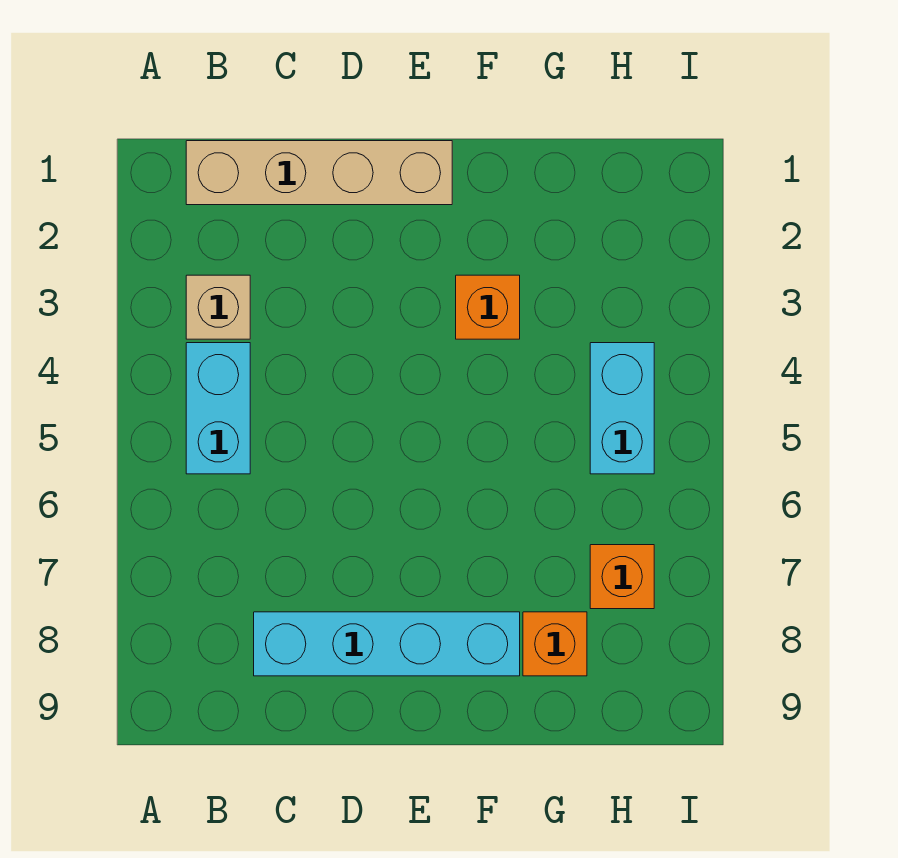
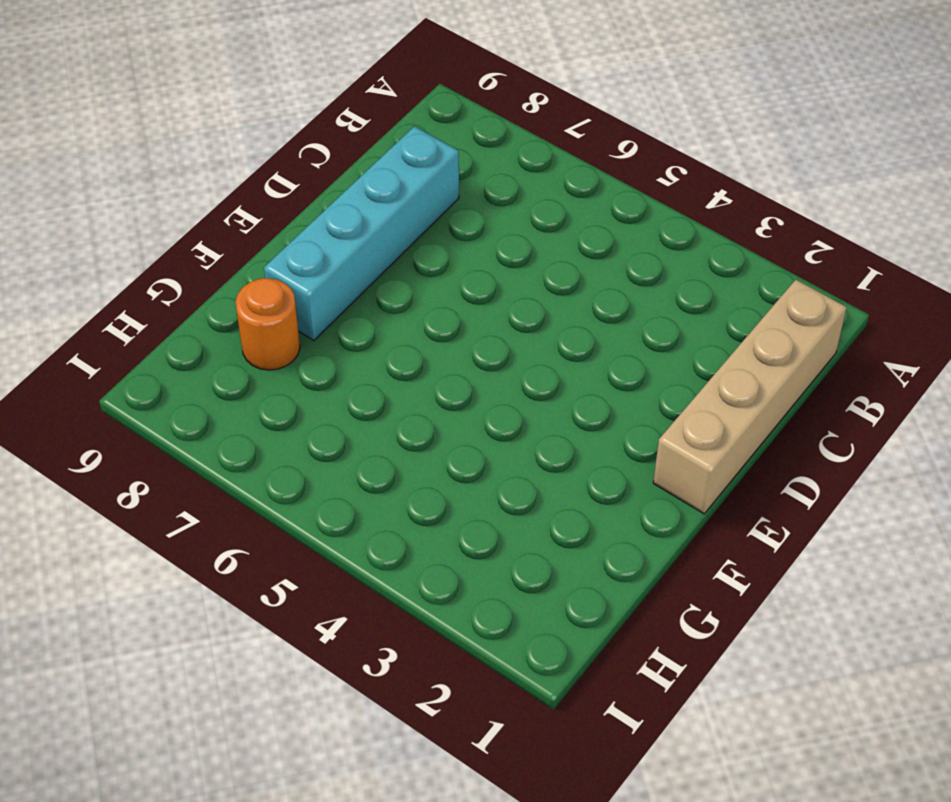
orange round brick G8 level 1 -> orange brick G8 level 1
none -> tan brick B3 level 1
none -> cyan brick B4:B5 level 1

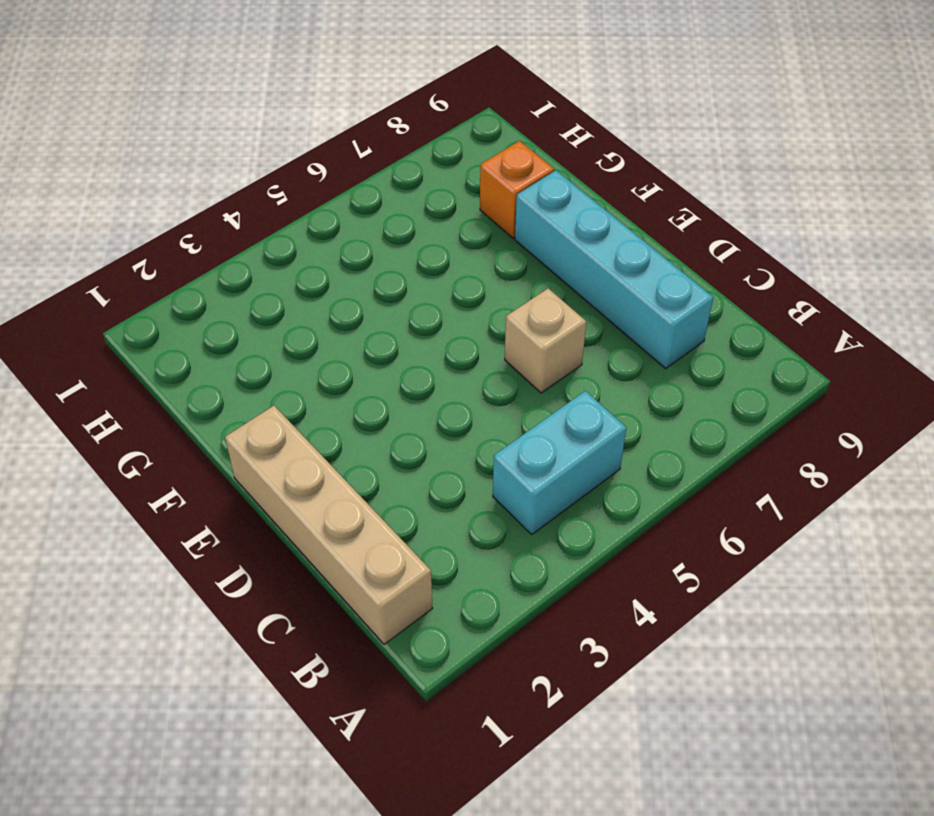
tan brick D6 level 1 -> tan brick B3 level 1
none -> orange brick F3 level 1
none -> cyan brick H4:H5 level 1

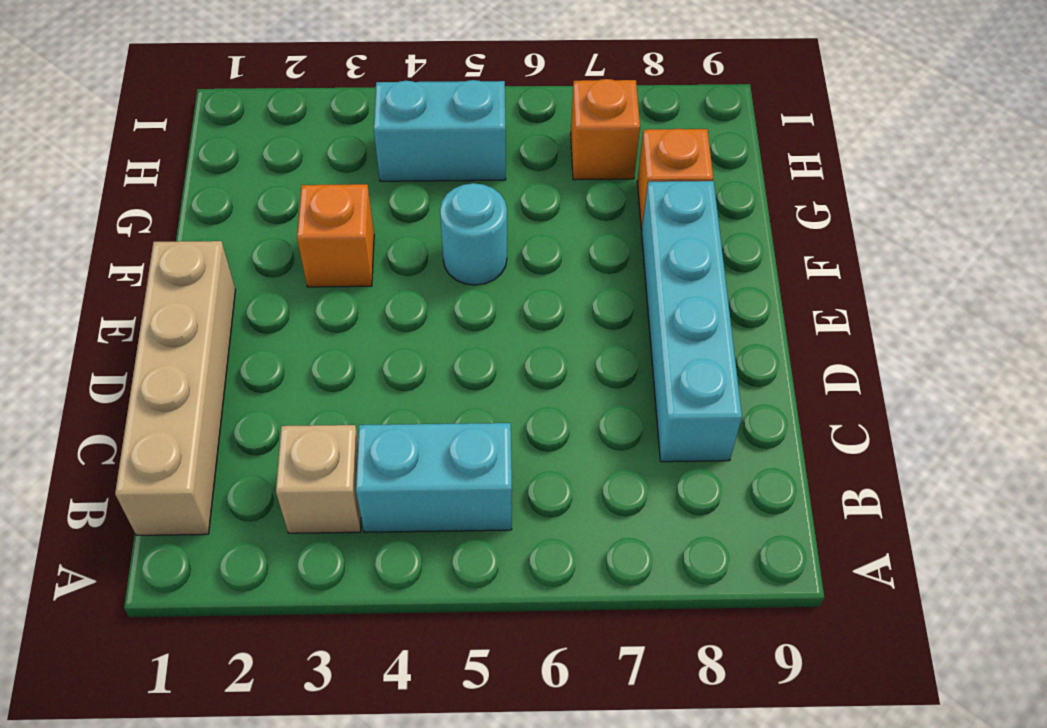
cyan round brick F5 level 1 -> none

